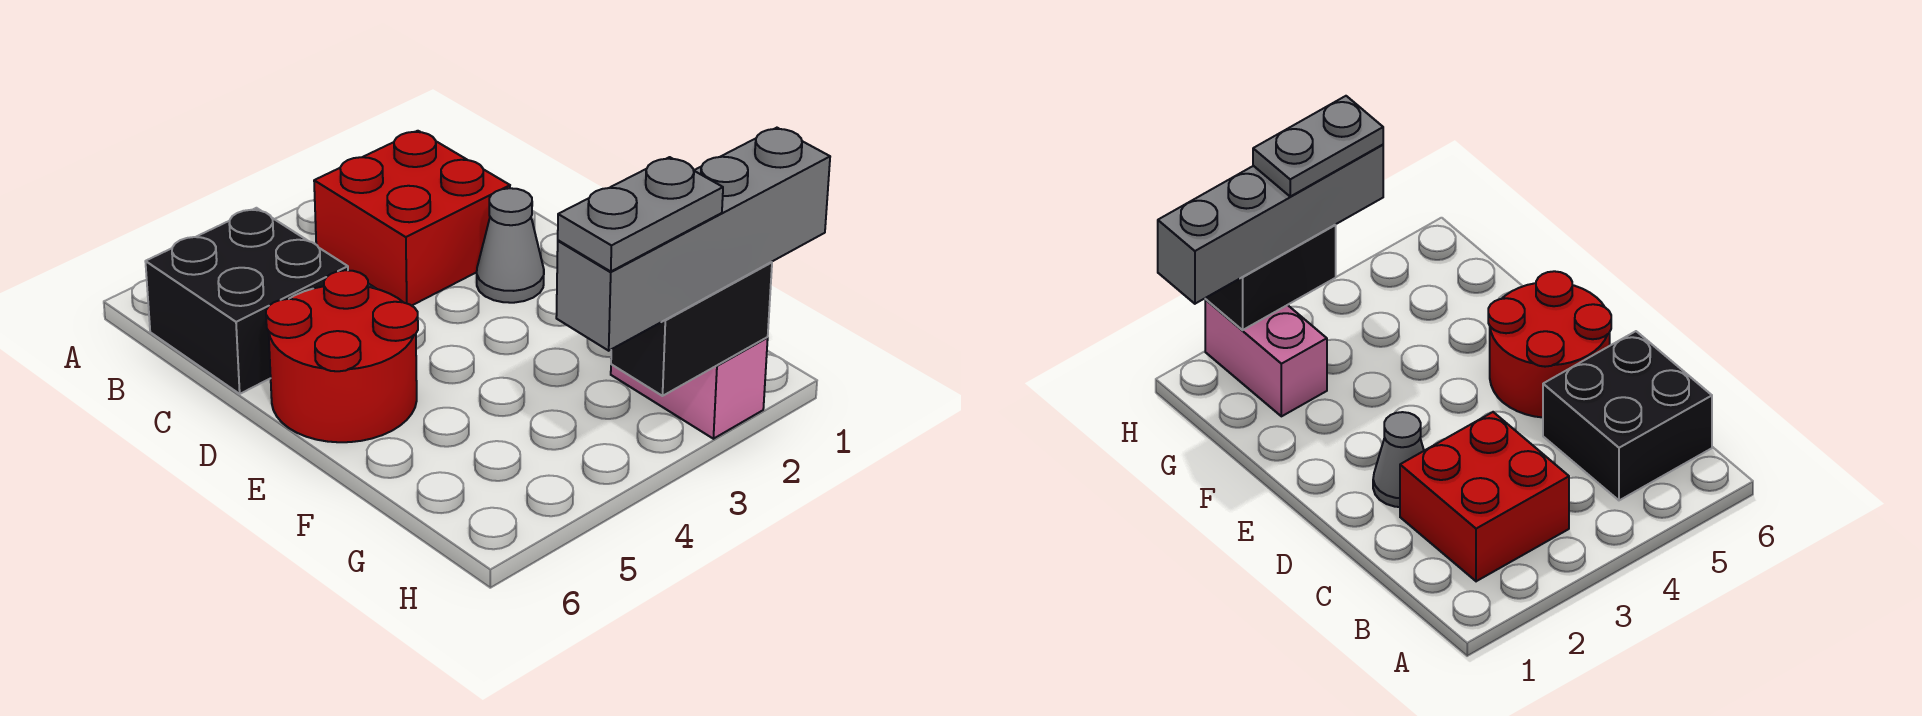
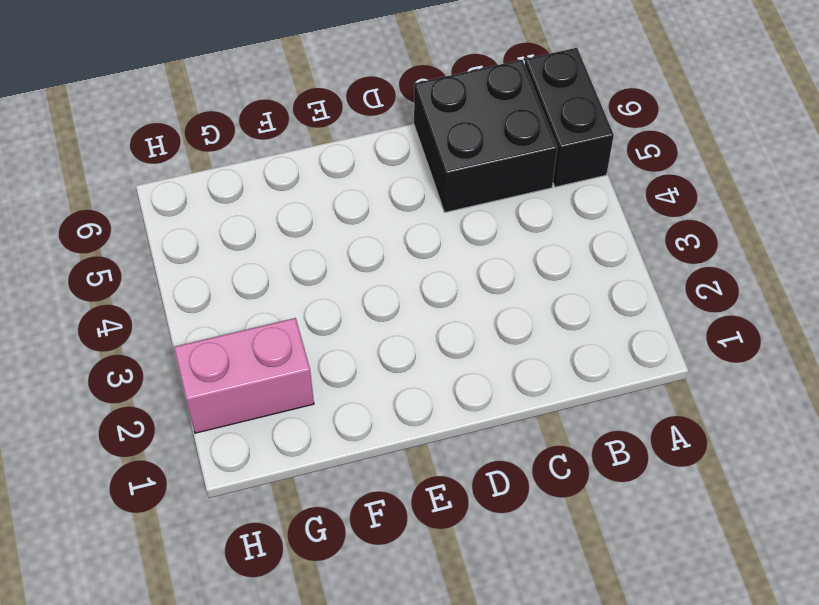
black brick A5:A6 level 1 -> black brick H2:H3 level 2
none -> red brick B2:C3 level 1
none -> grey cone D2 level 1

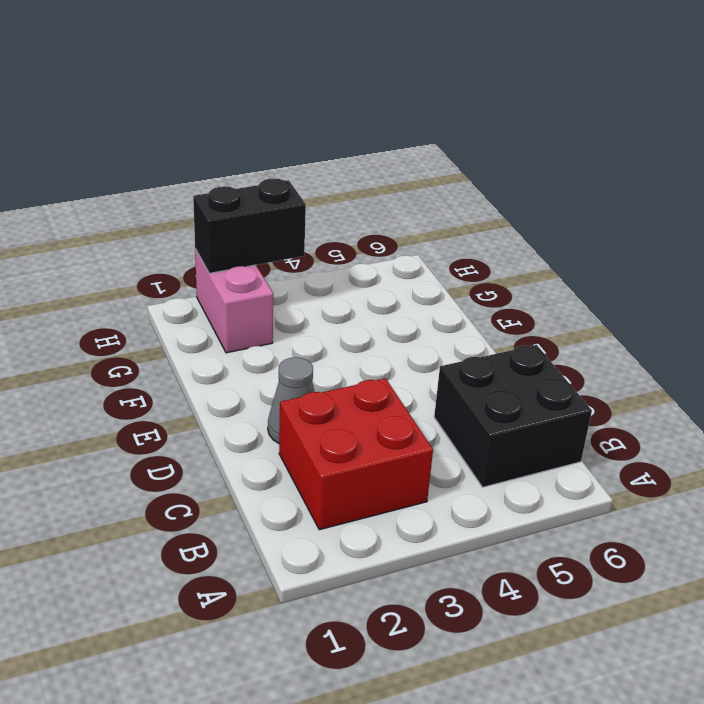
none -> red round brick D5:E6 level 1
none -> grey brick H1:H4 level 3

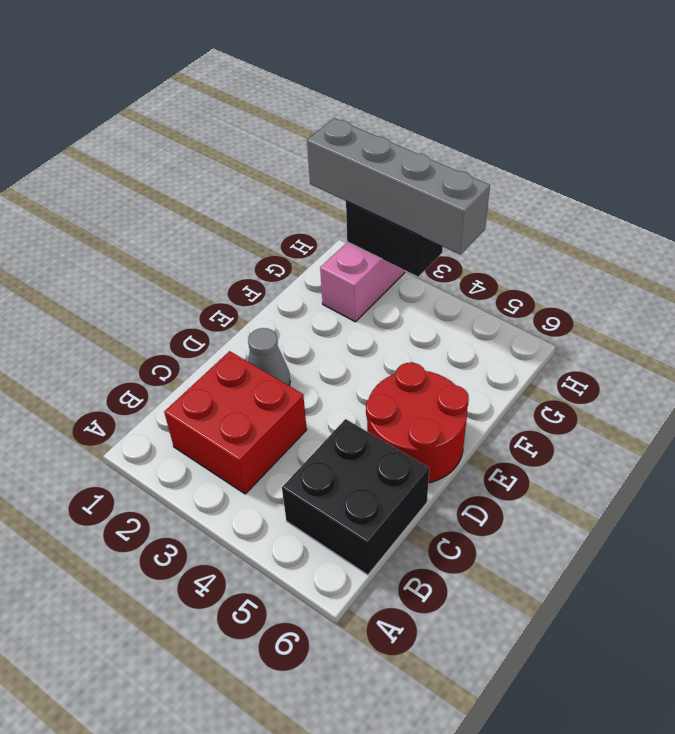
none -> grey plate H3:H4 level 4

